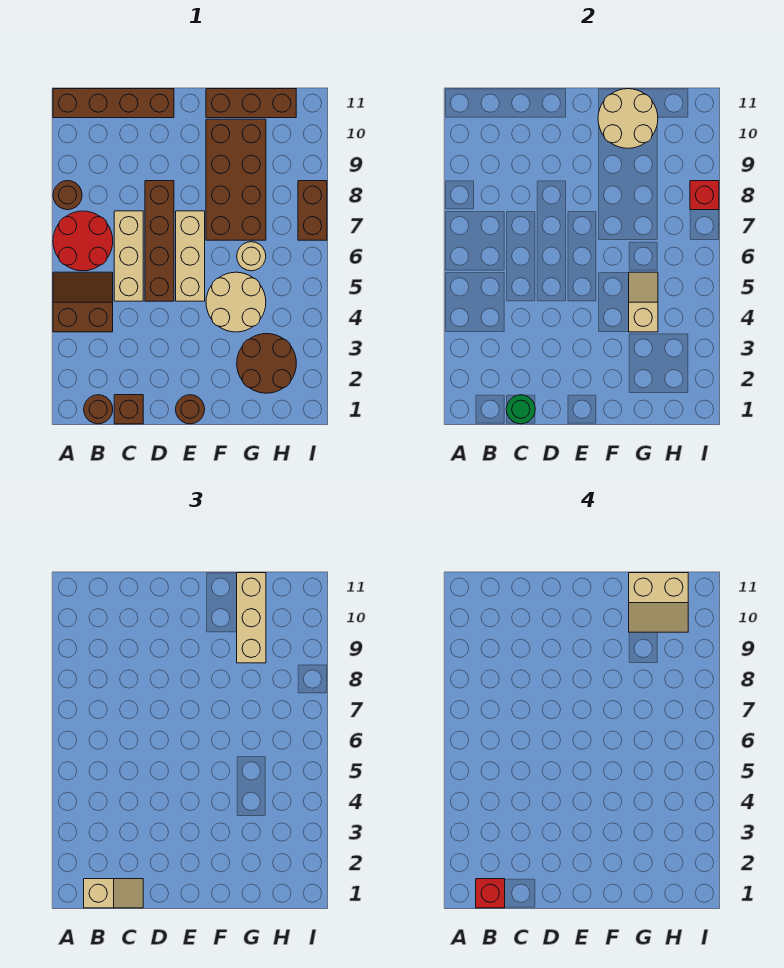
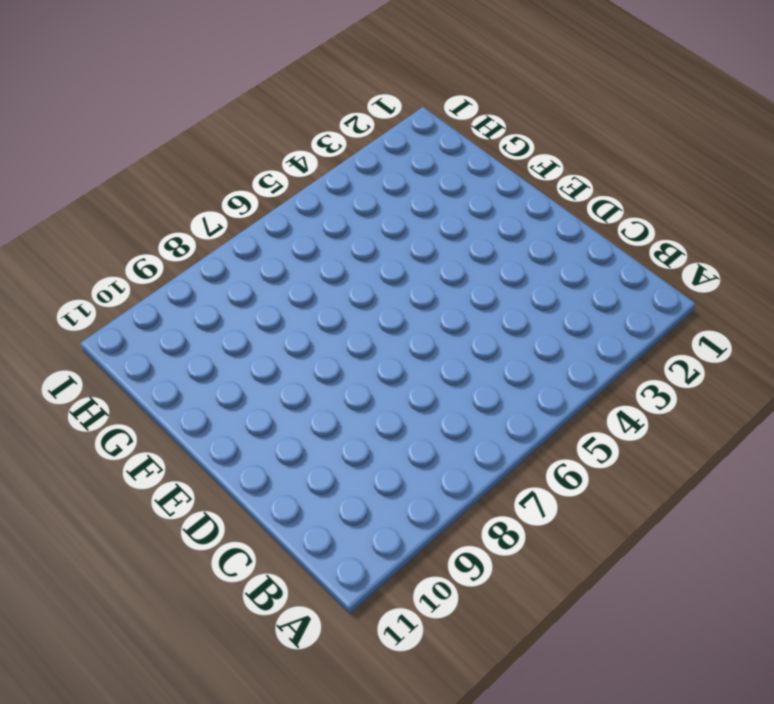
none -> brown slope A4:B5 level 1 top 4
none -> red round brick A6:B7 level 1
none -> brown round brick A8 level 1

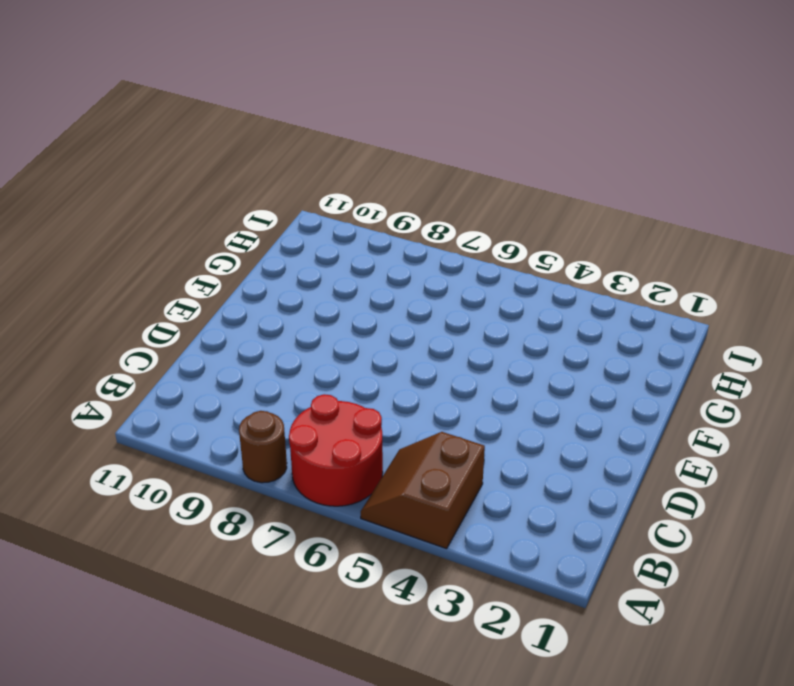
none -> brown brick A11:D11 level 1
none -> brown round brick B1 level 1
none -> brown brick C1 level 1

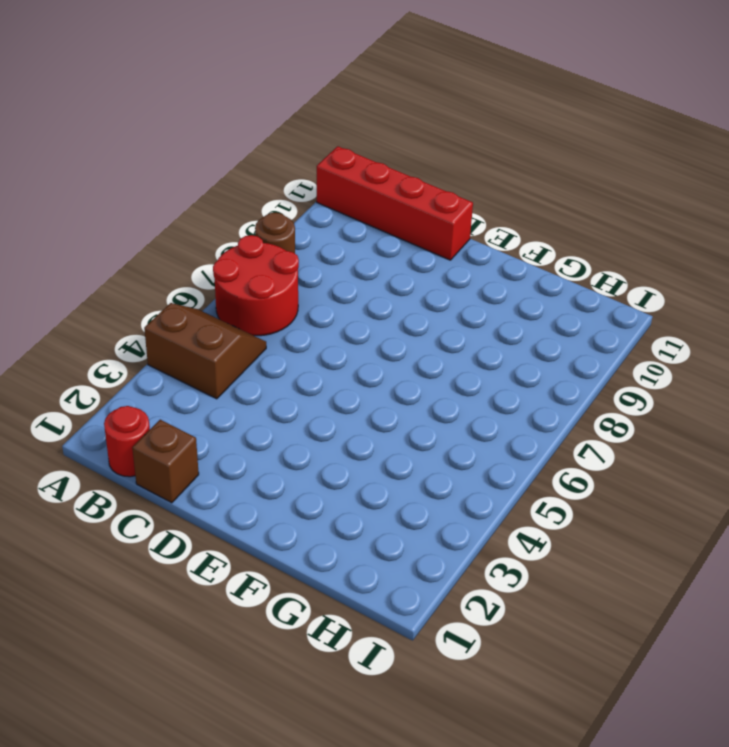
red brick A11:D11 level 1 -> brown brick A11:D11 level 1
red round brick B1 level 1 -> brown round brick B1 level 1
none -> tan brick C5:C7 level 1
none -> brown brick D5:D8 level 1
none -> brown round brick E1 level 1

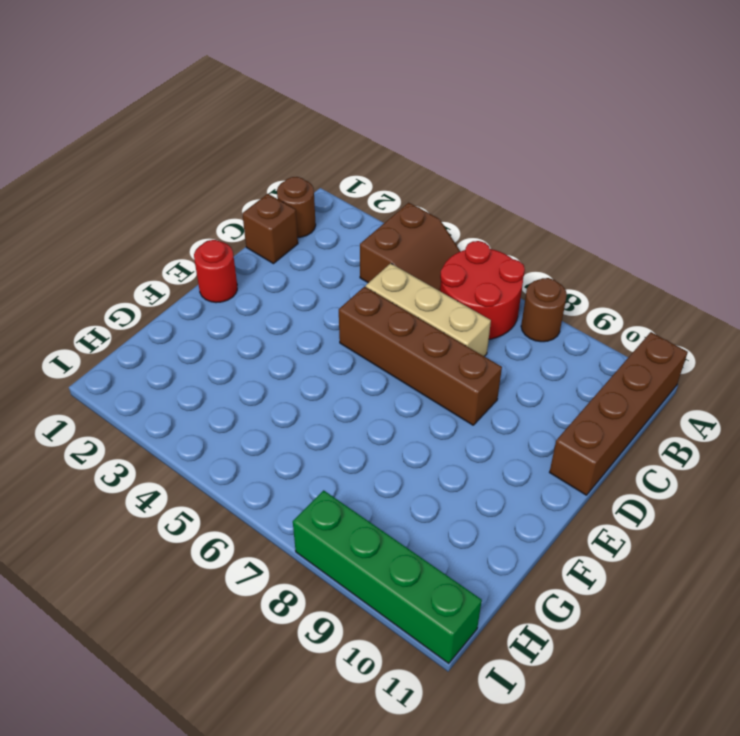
red round brick E1 level 1 -> brown round brick E1 level 1
green brick I8:I11 level 1 -> brown brick I7:I8 level 1
none -> tan brick E5:E7 level 1
none -> tan round brick F4:G5 level 1
none -> brown brick F7:G10 level 1

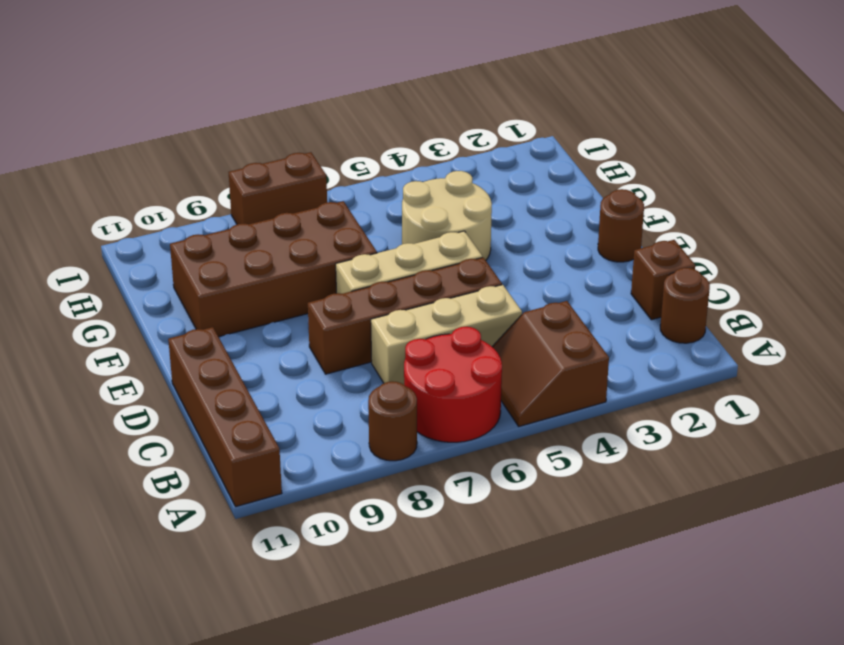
none -> brown brick F11:H11 level 1
none -> brown round brick G2:H3 level 1
none -> tan round brick G6 level 1

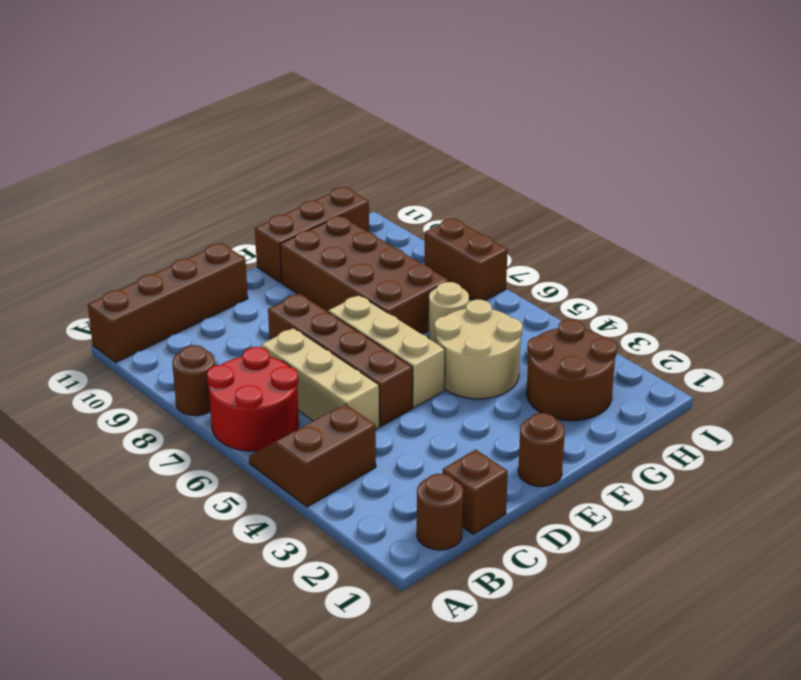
none -> green round brick C1 level 2
none -> tan round brick F10:G11 level 2
none -> tan slope G4:G5 level 2 top 4

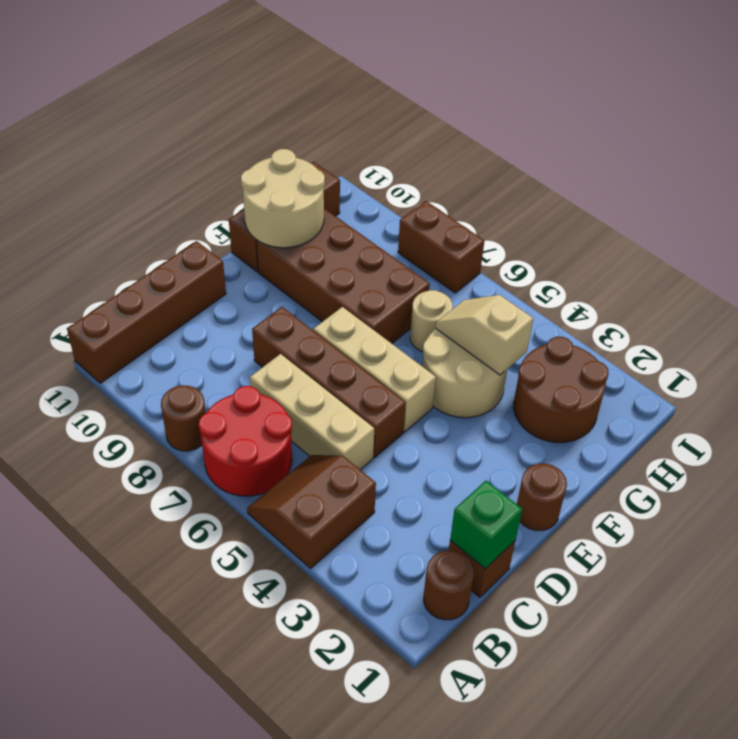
green brick C1 level 2 -> green round brick C1 level 2
none -> red brick I8 level 2
none -> tan slope B1:C1 level 3 top B
none -> tan brick G9:G11 level 3

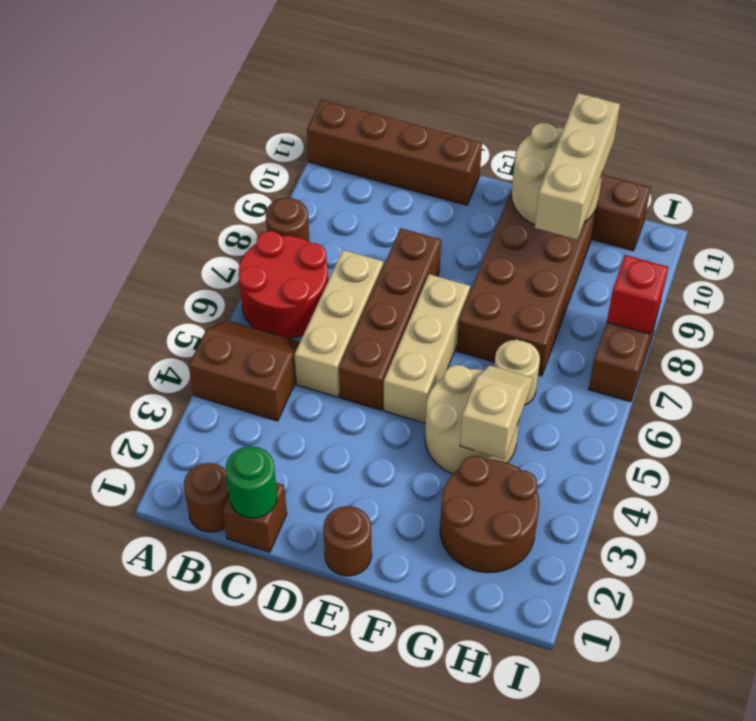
none -> tan slope B1:C1 level 3 top B
none -> red brick B1 level 4
none -> tan slope G10:H11 level 4 top 11

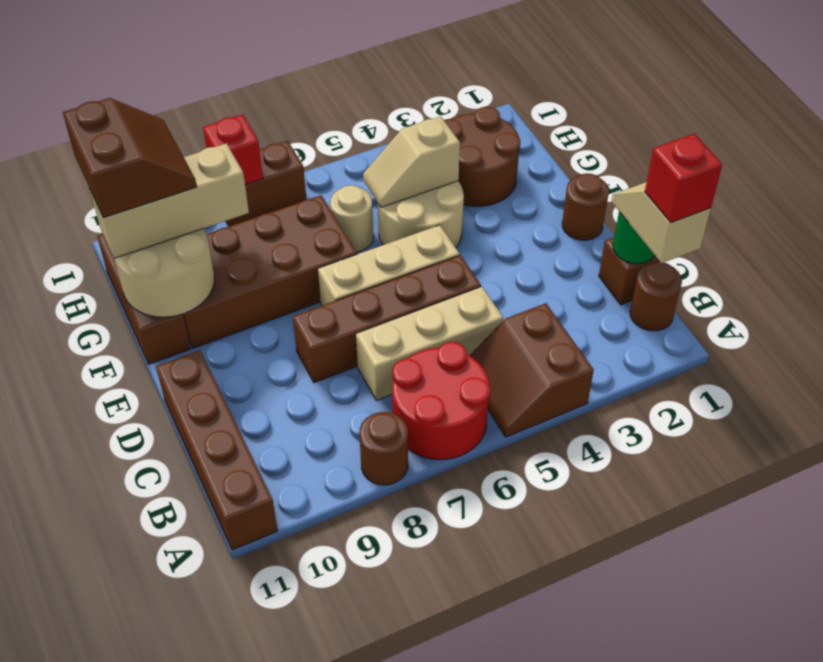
brown slope G10:H11 level 4 top 11 -> tan slope G10:H11 level 4 top 11

